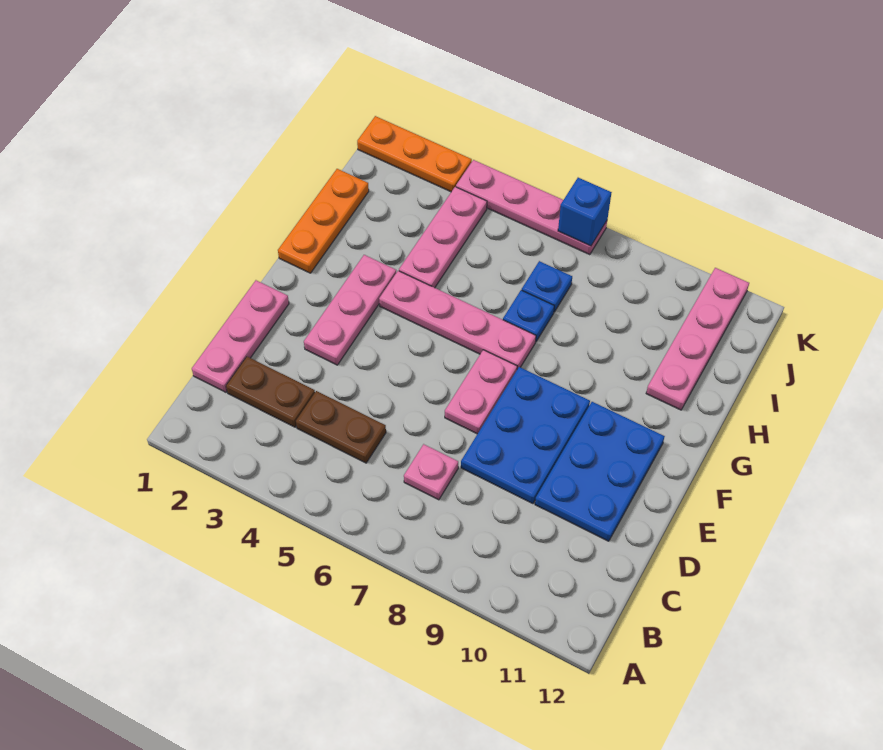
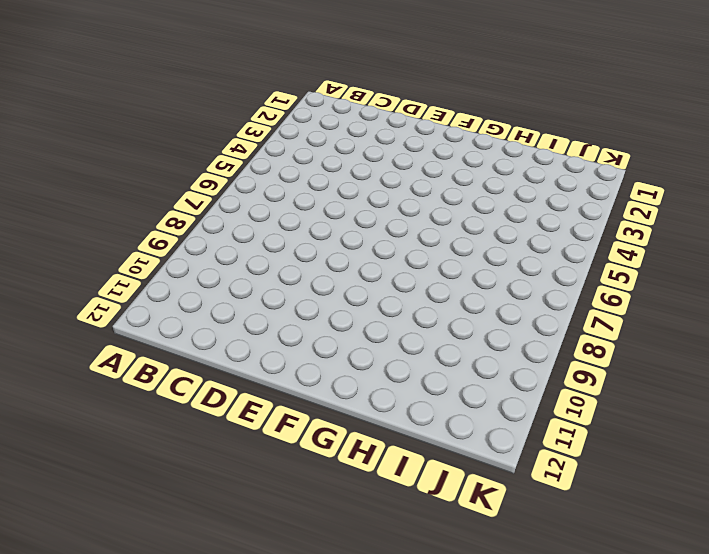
none -> pink plate C1:E1 level 1
none -> brown plate C2:C3 level 1
none -> brown plate C4:C5 level 1

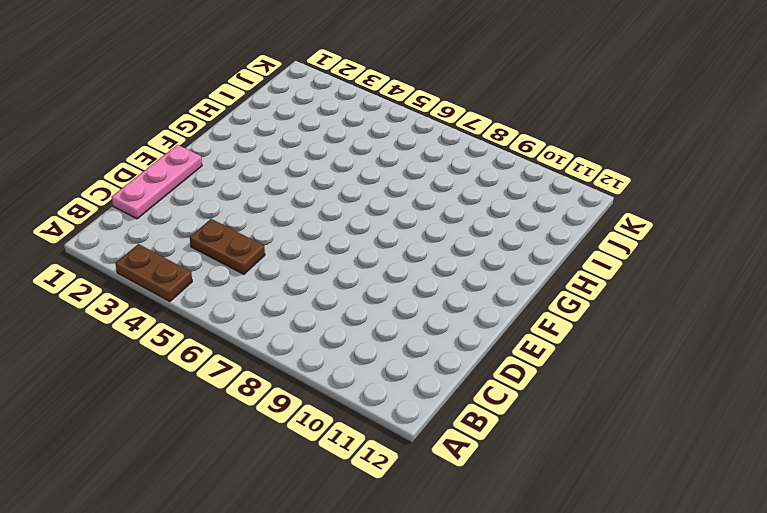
brown plate A3:A4 level 1 -> brown plate C2:C3 level 1
none -> pink plate C7 level 1
none -> blue plate D8:F9 level 1
none -> blue plate D10:F11 level 1

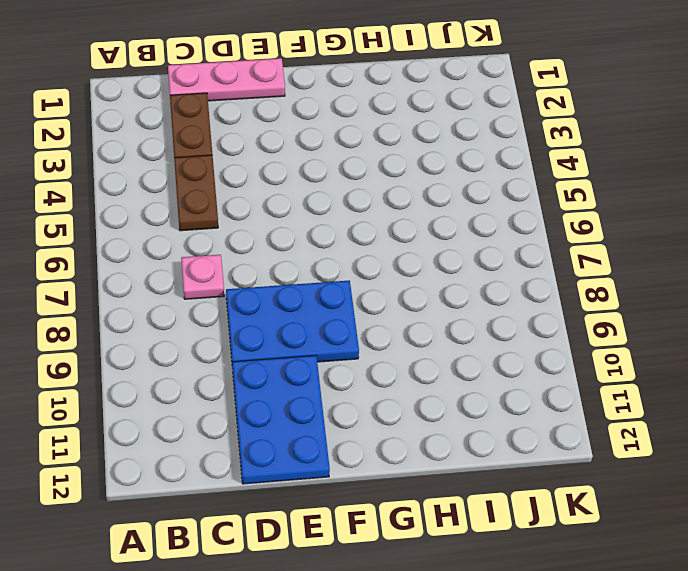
blue plate D10:E12 level 1 -> blue plate D10:F11 level 1
none -> pink plate E3:G3 level 1
none -> pink plate E7:F7 level 1
none -> orange plate G1:I1 level 1

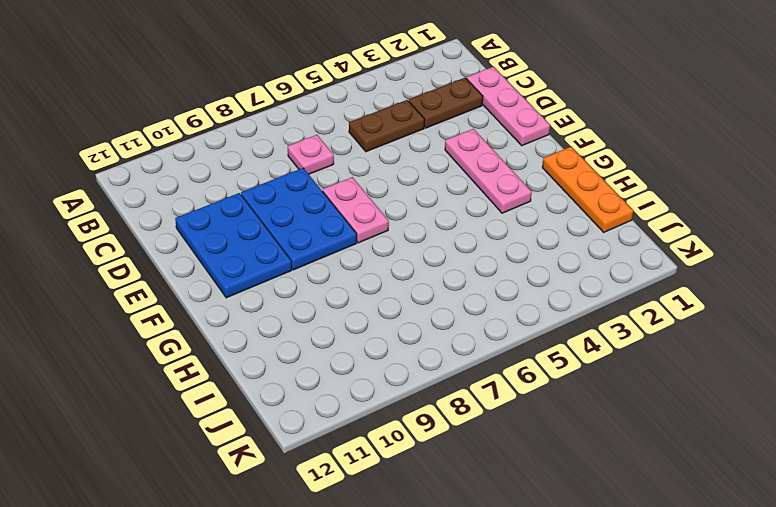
none -> pink plate G4:G7 level 1
none -> pink plate H4:J4 level 1
none -> blue plate H7 level 1

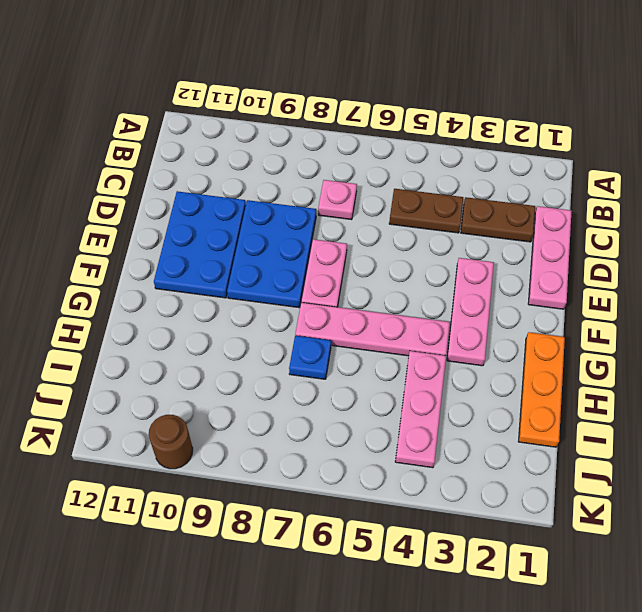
brown round brick K10 level 1 -> none
none -> pink plate H11:K11 level 1
none -> blue plate I7 level 1
none -> orange plate K1:K3 level 1

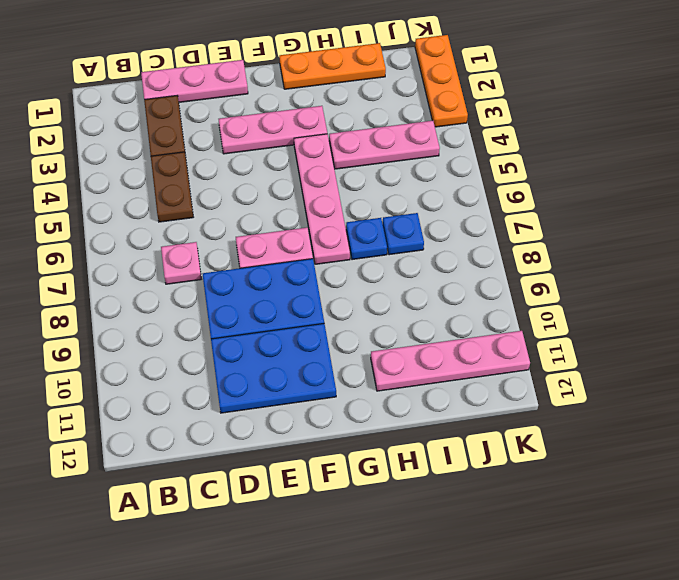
none -> pink plate K4:K7 level 1
none -> blue brick K7 level 2

